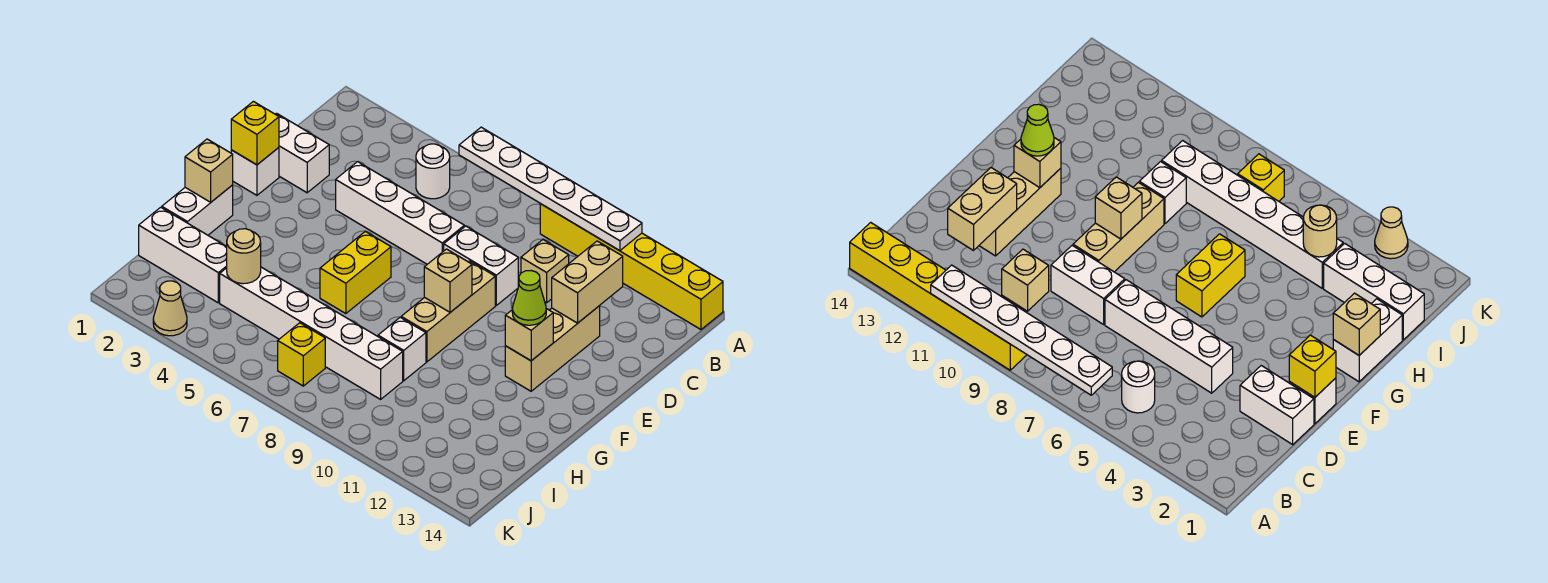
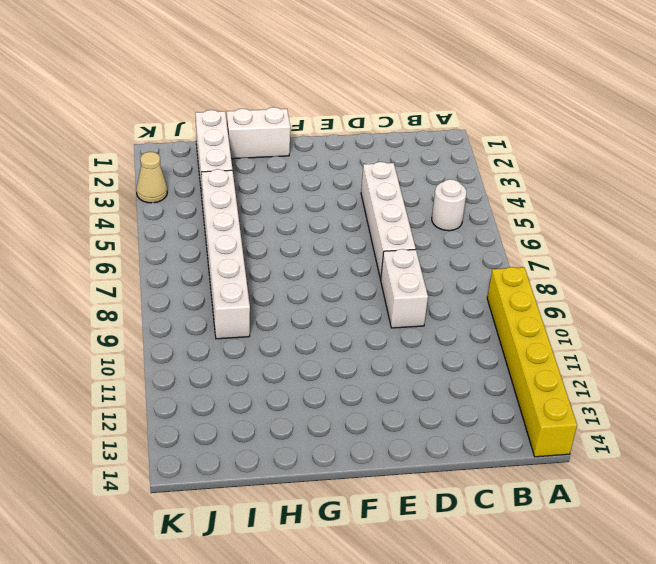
none -> tan brick C10 level 1
none -> white brick D1:D2 level 1
none -> tan brick D12:F12 level 1

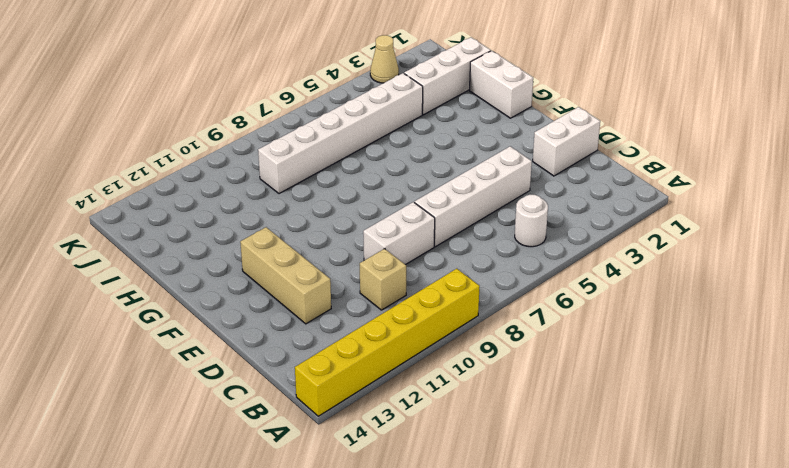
none -> white brick E1 level 1
none -> tan brick E9:G9 level 1
none -> yellow brick F6:G6 level 1

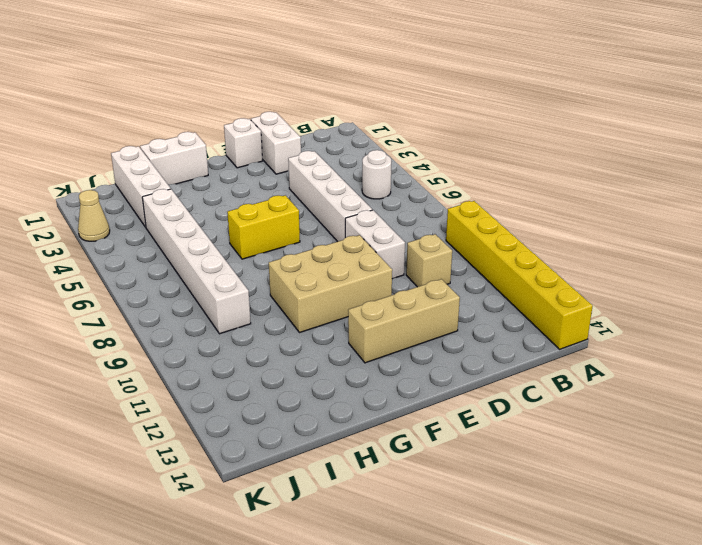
tan brick E9:G10 level 1 -> tan brick E9:G9 level 1
none -> white brick H9 level 1
none -> yellow brick J7 level 1
none -> white plate A6:A11 level 2

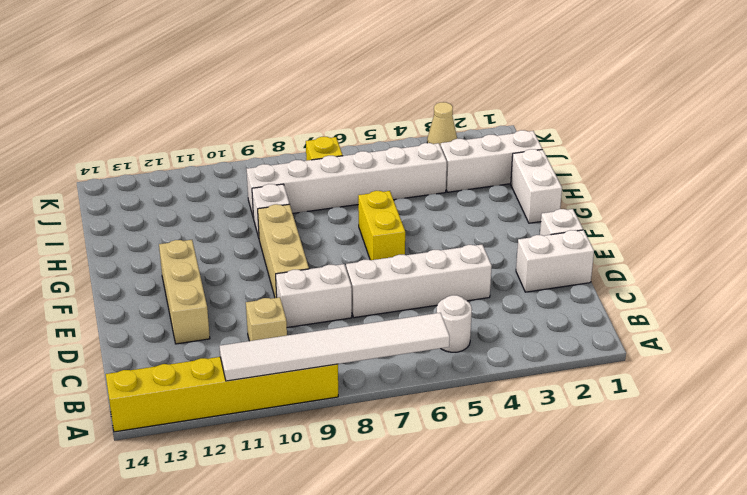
white tile A6:A11 level 2 -> white plate A6:A11 level 2
none -> tan brick C12:D12 level 2
none -> yellow brick E1 level 2
none -> tan brick F9 level 2

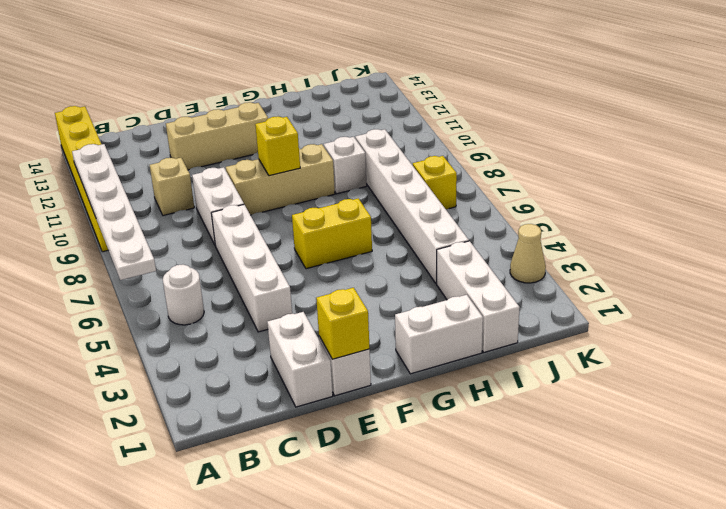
yellow brick F9 level 2 -> tan brick F9 level 2
none -> tan brick C12:D12 level 2
none -> tan brick F12 level 2
none -> tan brick G1 level 2

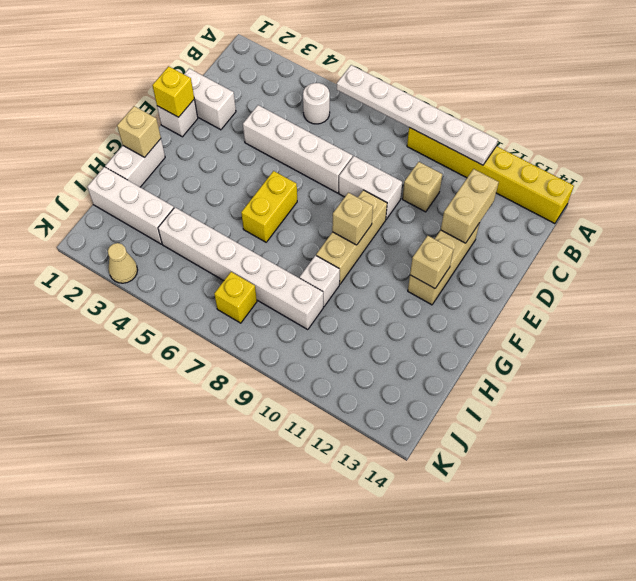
none -> tan round brick I4 level 2
none -> lime cone F12 level 3

